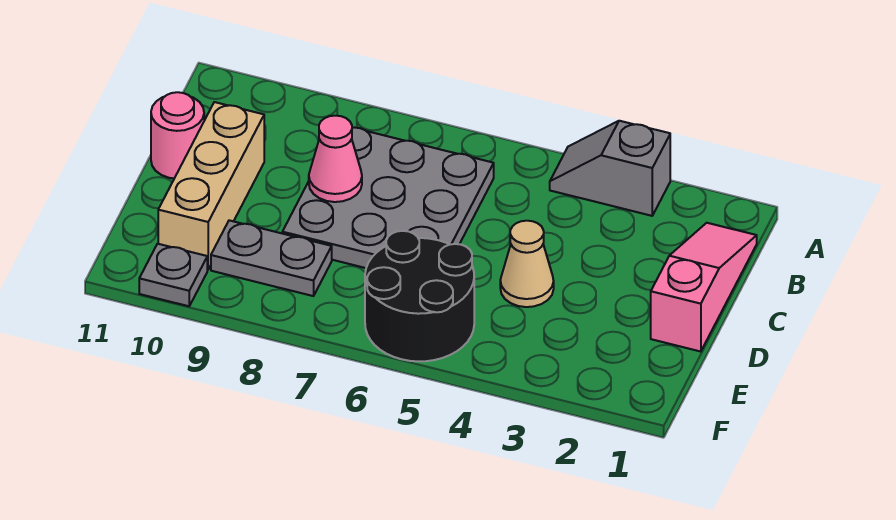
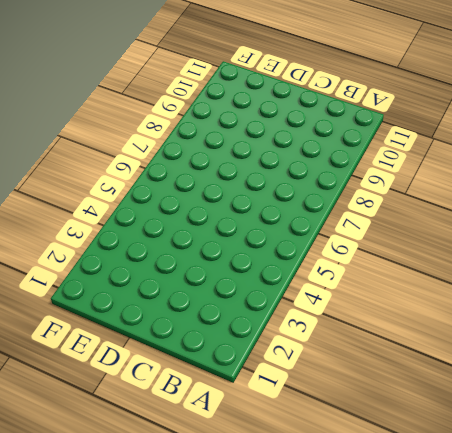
none -> grey slope A3:A4 level 1 top 3
none -> pink slope B1:D1 level 1 top D

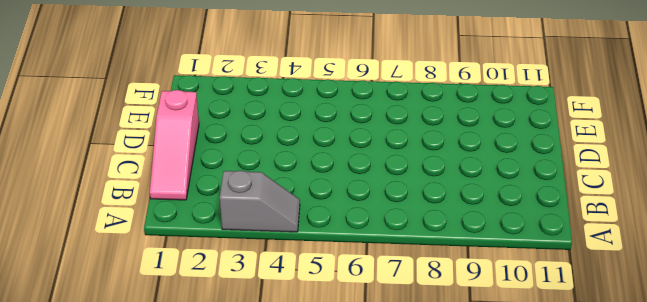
none -> grey plate B6:D8 level 1
none -> tan brick C10:E10 level 1

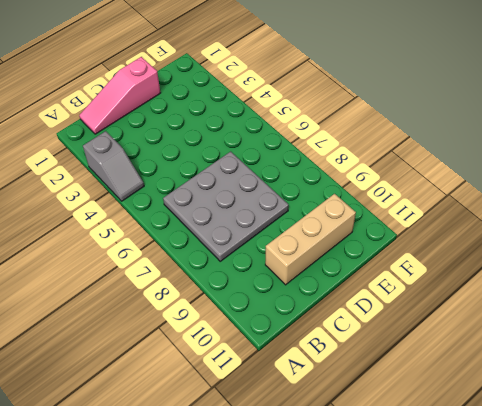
none -> pink round brick C11 level 1
none -> tan cone D4 level 1

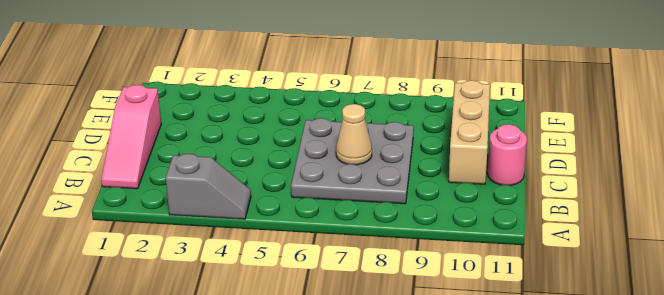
tan cone C7 level 2 -> tan cone D4 level 1
none -> black round brick E5:F6 level 1
none -> grey plate E8:E9 level 1

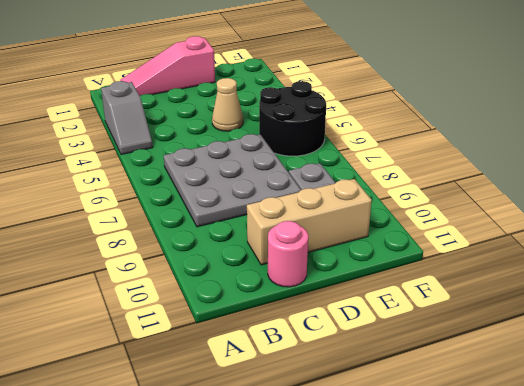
none -> grey plate F10 level 1
none -> pink cone C8 level 2

